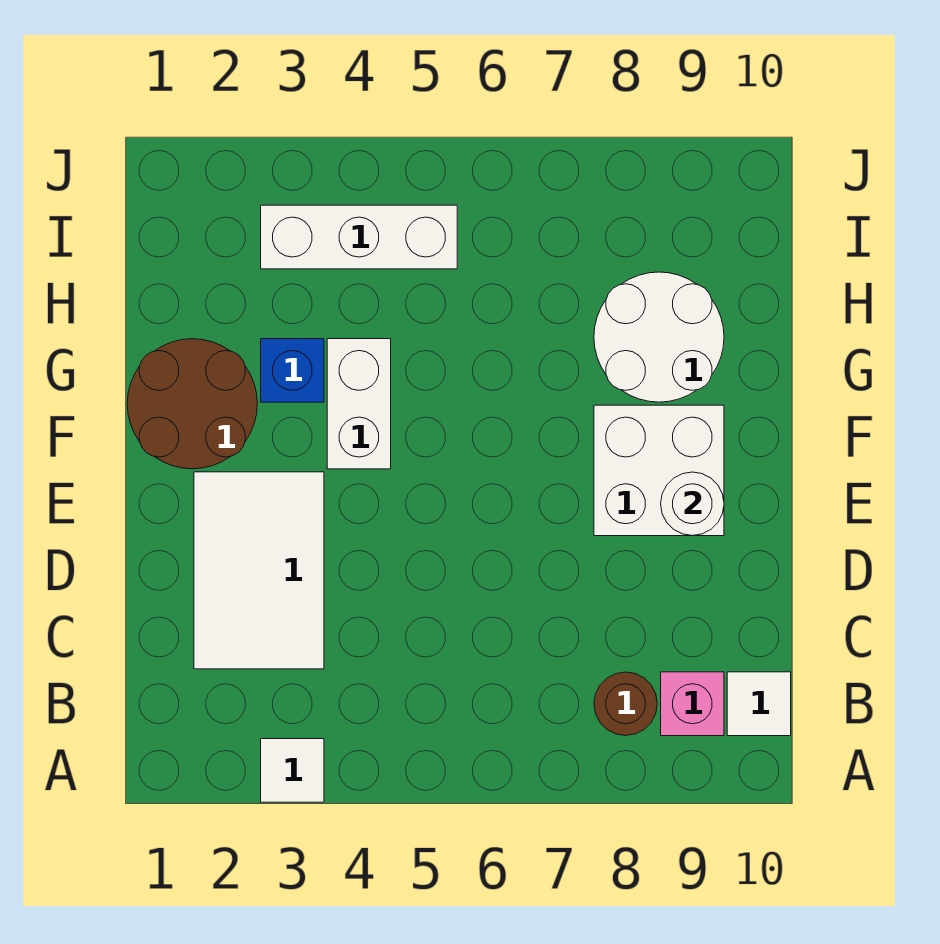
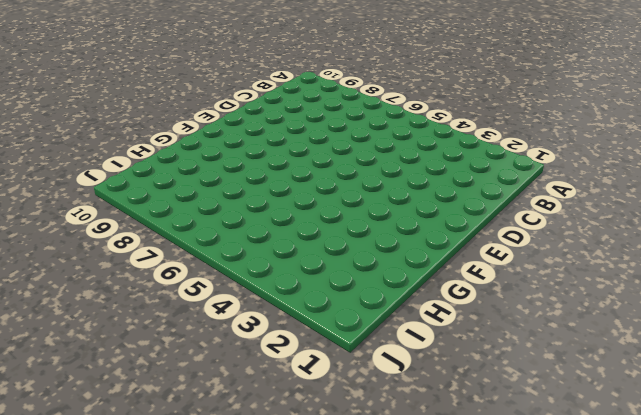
none -> white tile A3 level 1
none -> brown round brick B8 level 1
none -> pink brick B9 level 1

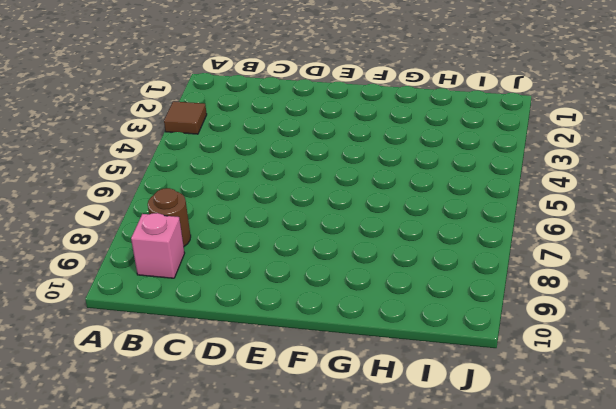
brown tile A3 level 1 -> white tile A3 level 1
none -> white tile B10 level 1
none -> white tile C2:E3 level 1
none -> white brick E8:F9 level 1

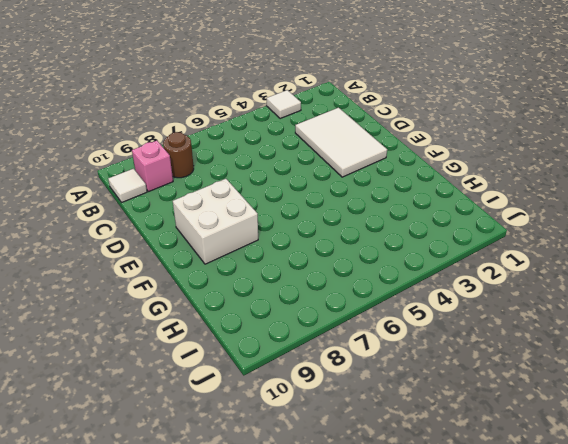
none -> brown round brick F1:G2 level 1
none -> white brick F4:G4 level 1
none -> blue brick G3 level 1

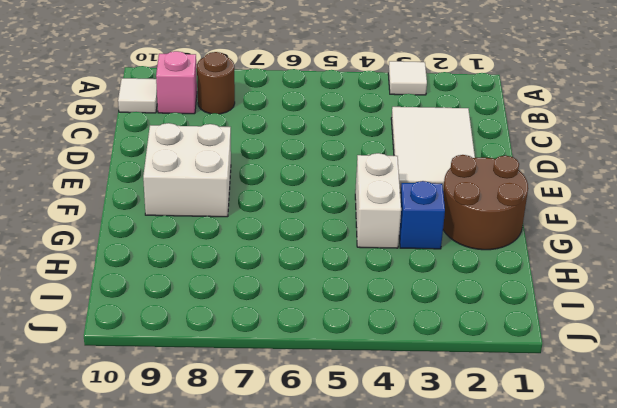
none -> white round brick G8:H9 level 1
none -> white brick I3:I5 level 1
none -> white round brick E9 level 2

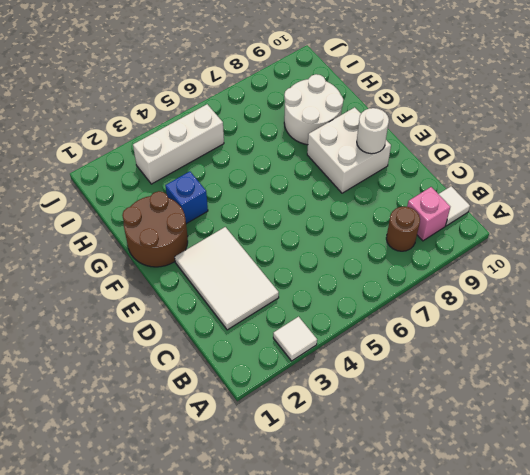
none -> white brick F4:G4 level 1

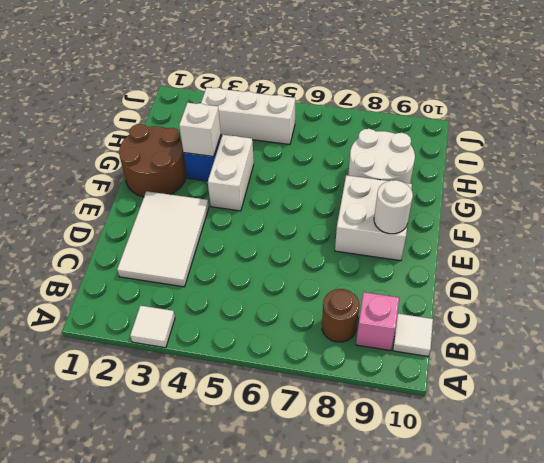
white brick G3 level 2 -> none

